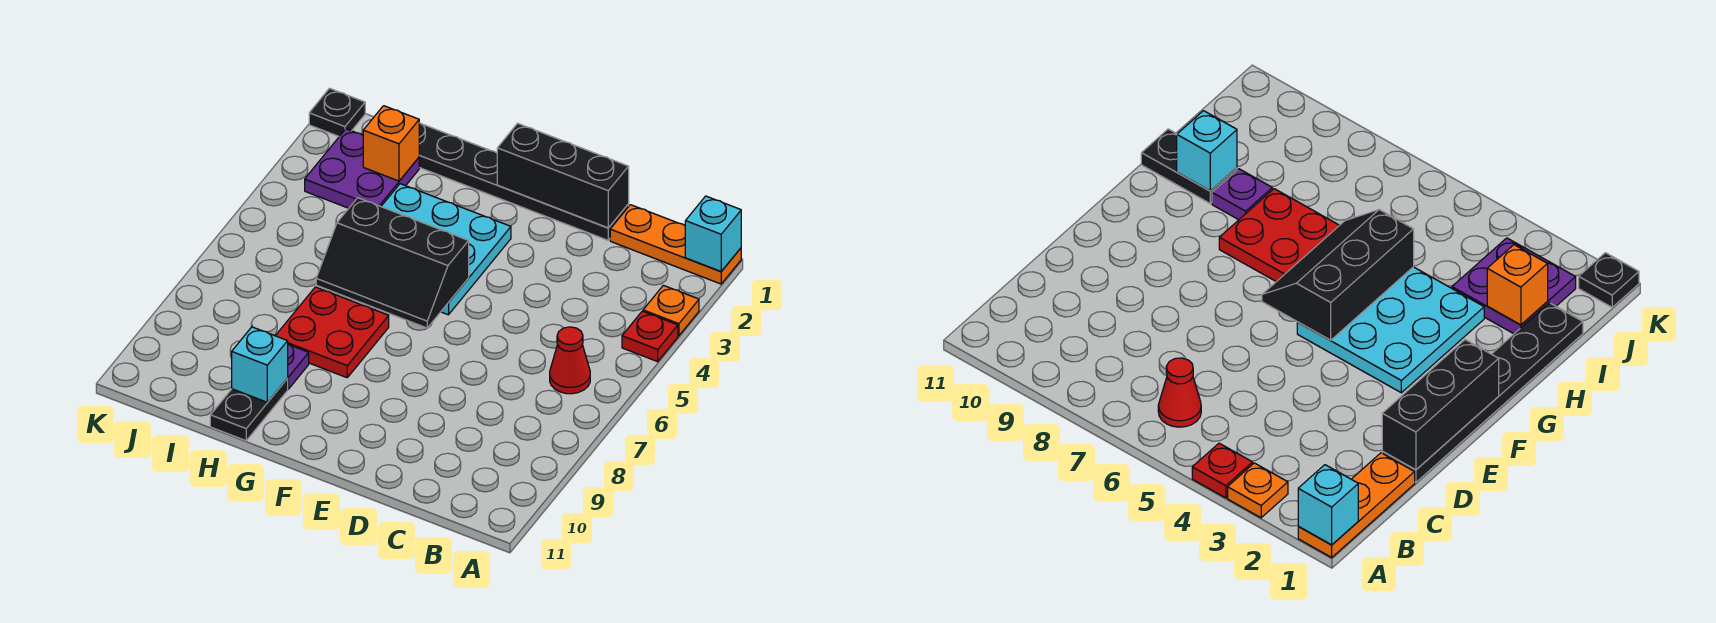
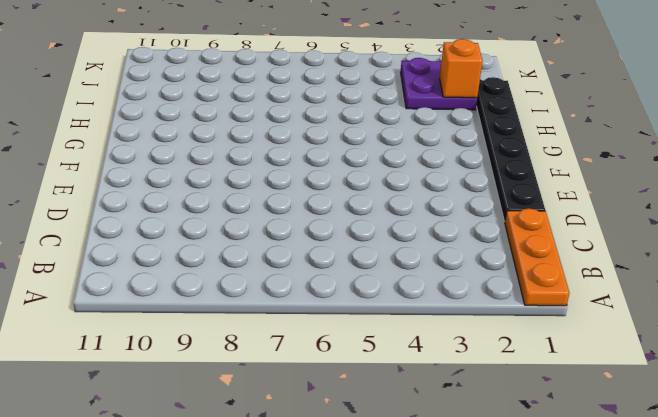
none -> orange plate A3 level 1
none -> red plate A4 level 1
none -> red cone B6 level 1

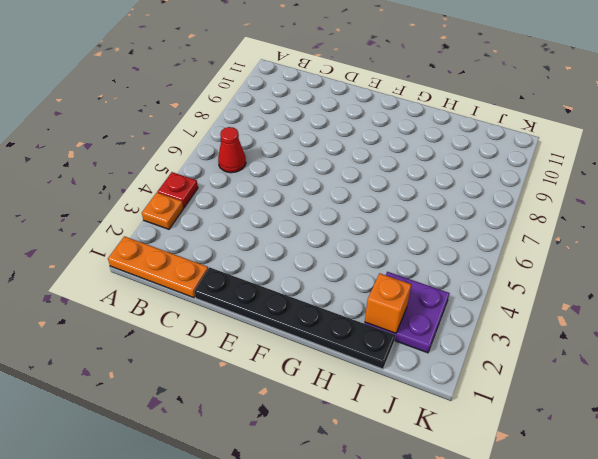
none -> cyan plate F3:H5 level 1
none -> red plate G7:H8 level 1
none -> purple plate H9 level 1

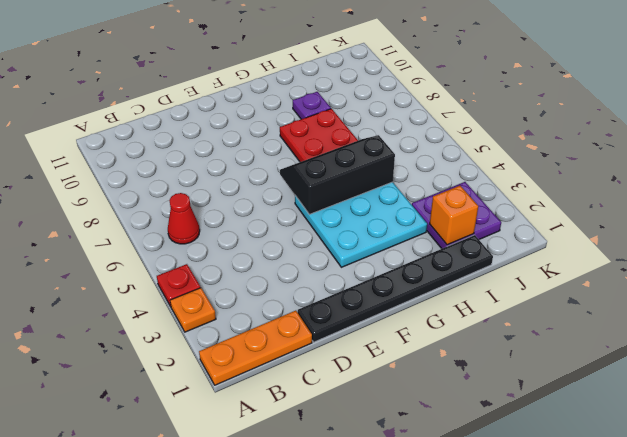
none -> black plate H10:H11 level 1
none -> black plate K1 level 1
none -> cyan brick A1 level 2

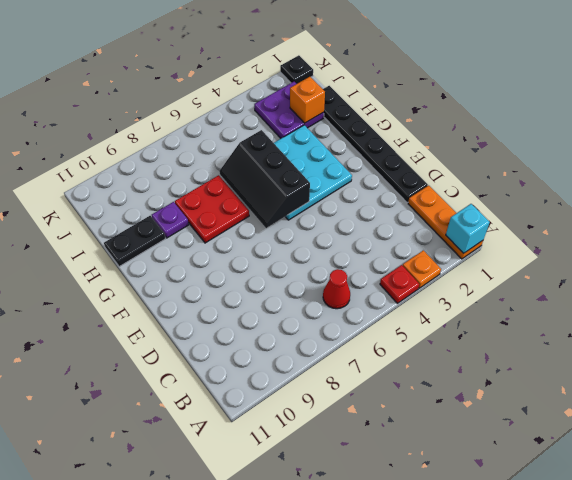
none -> black brick D1:F1 level 2
none -> cyan brick H10 level 2

